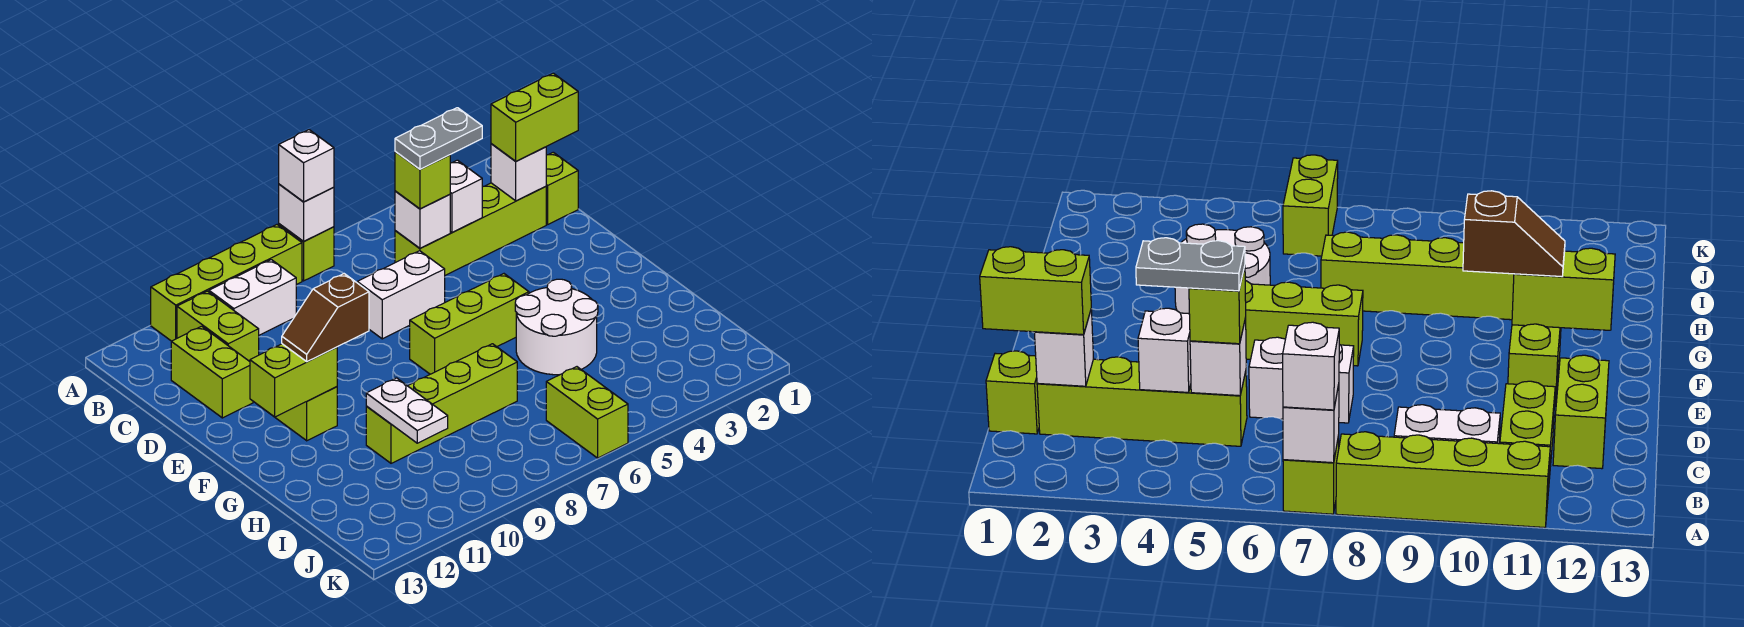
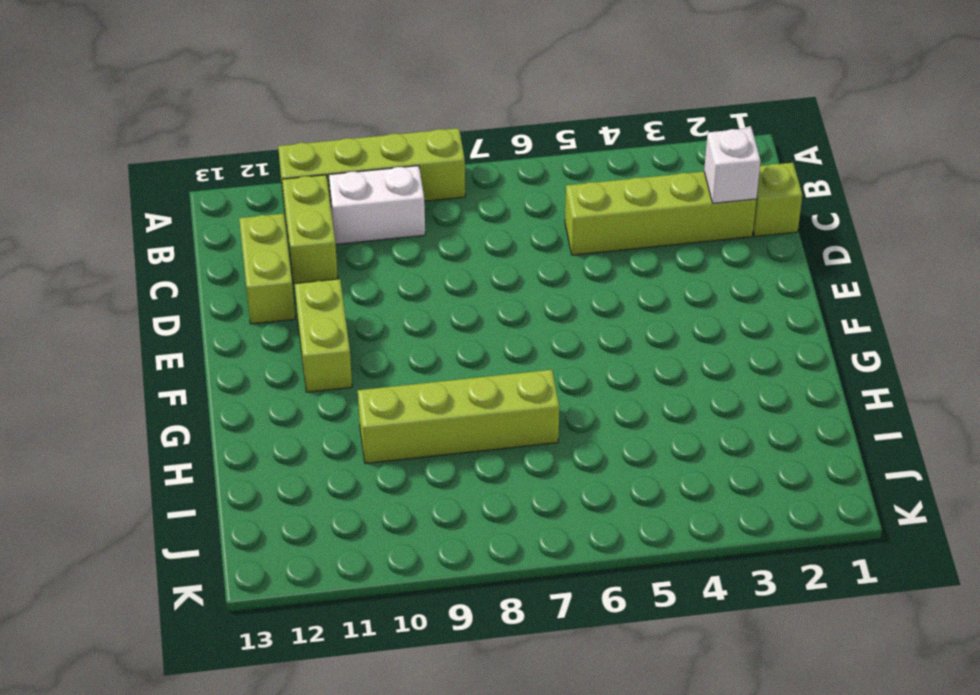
none -> lime brick A7 level 1
none -> white brick D6:D7 level 1
none -> lime brick F5:F7 level 1

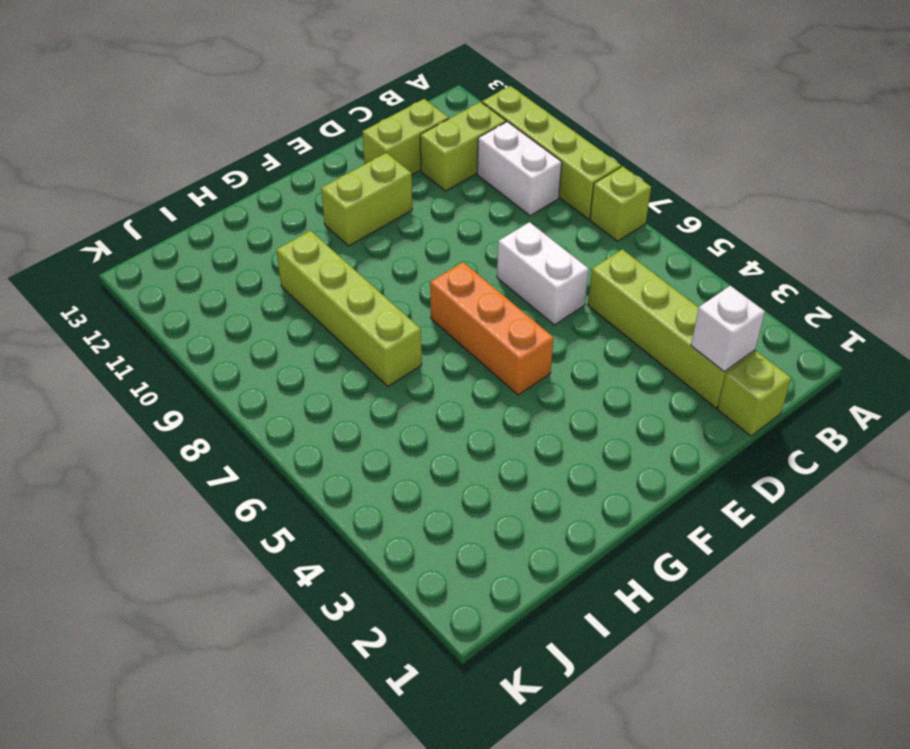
orange brick F5:F7 level 1 -> lime brick F5:F7 level 1
none -> white round brick G4:H5 level 1
none -> lime brick J6:K6 level 1
none -> white brick A7 level 2

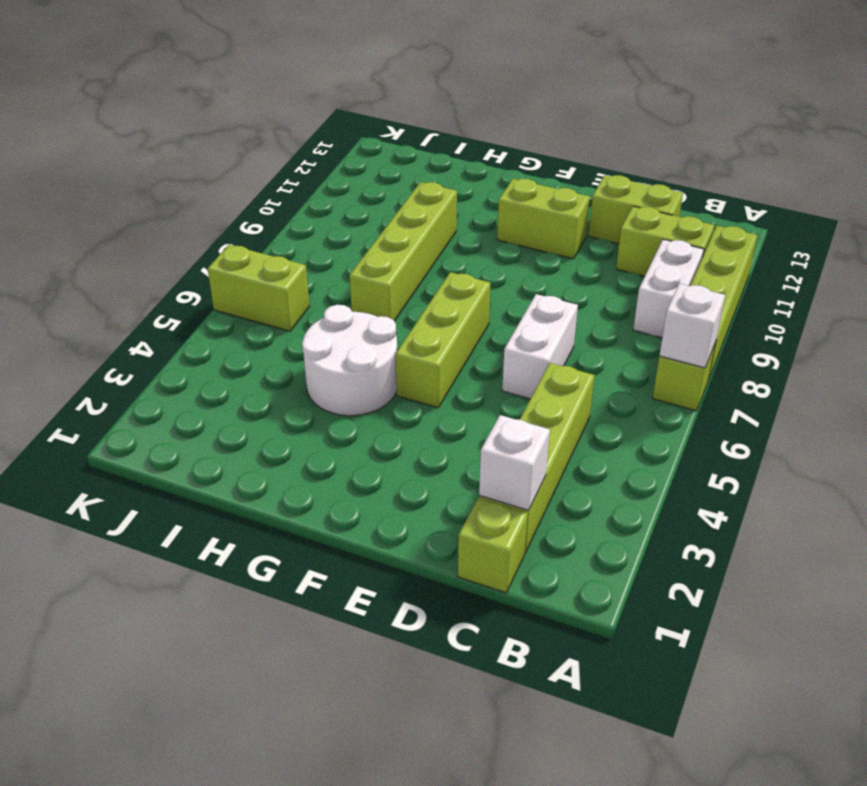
none -> white brick C4 level 2
none -> white brick C5 level 2
none -> lime brick F11:F12 level 2

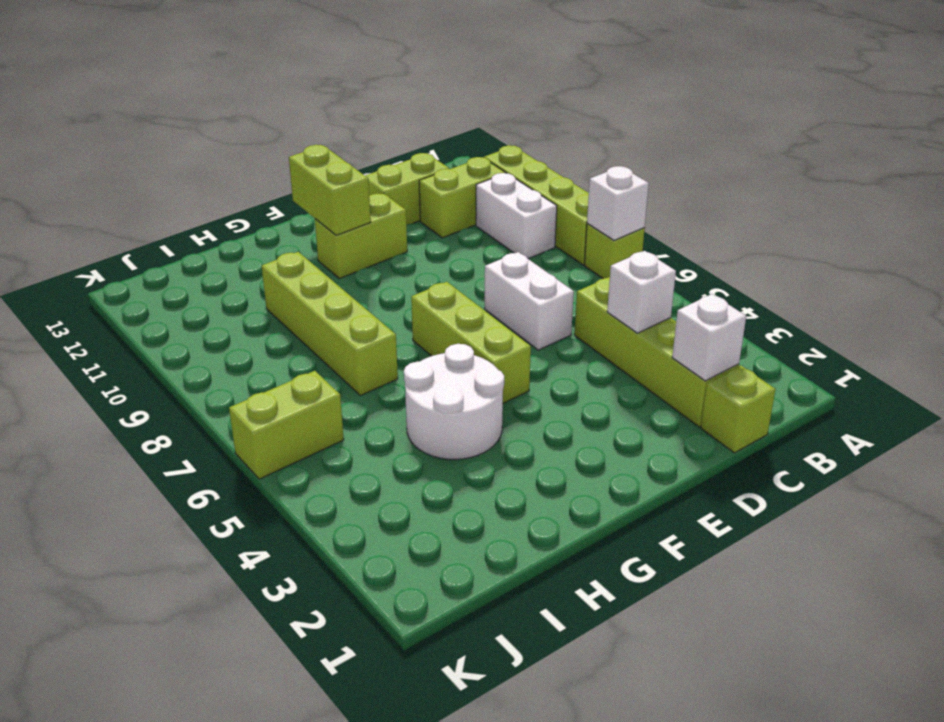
none -> white brick C5 level 2
none -> white plate H10:I10 level 2
none -> white brick A7 level 3

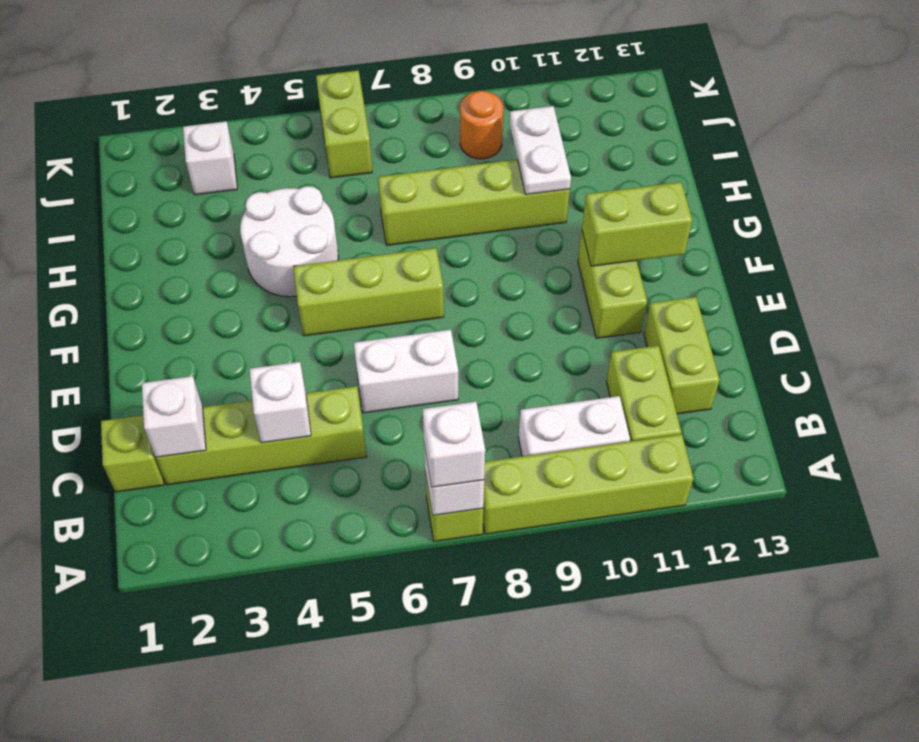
white brick J3 level 1 -> white brick C5 level 2
orange round brick J9 level 1 -> none
none -> lime brick C1:C2 level 3
none -> lime brick C5 level 3
none -> brown slope F10:F11 level 3 top 10

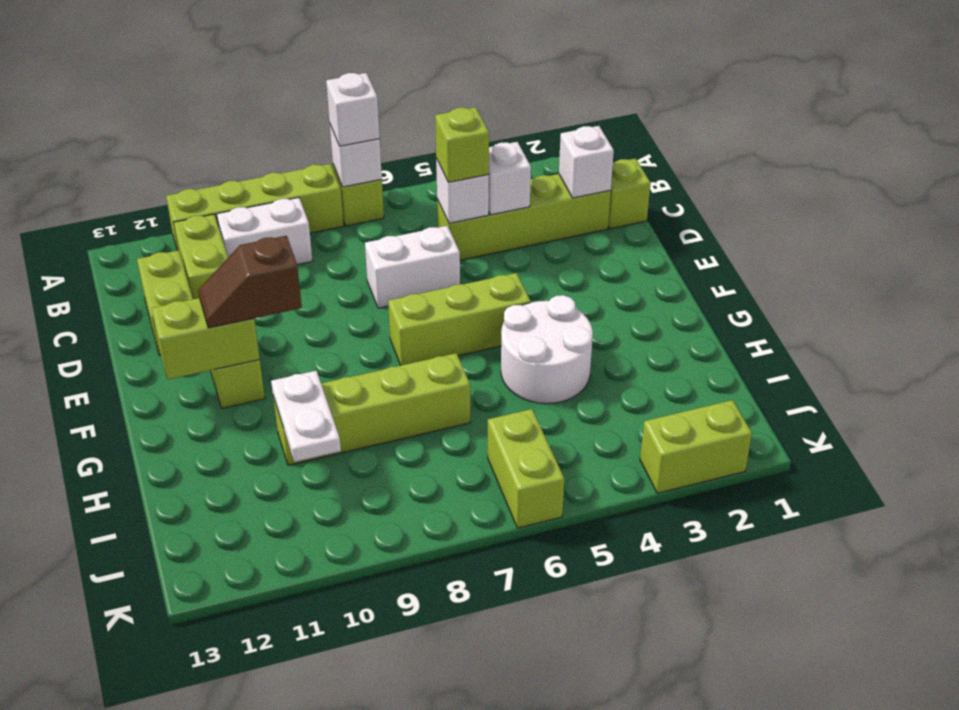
lime brick K2:K3 level 1 -> lime brick C1:C2 level 3
none -> grey plate C4:C5 level 4

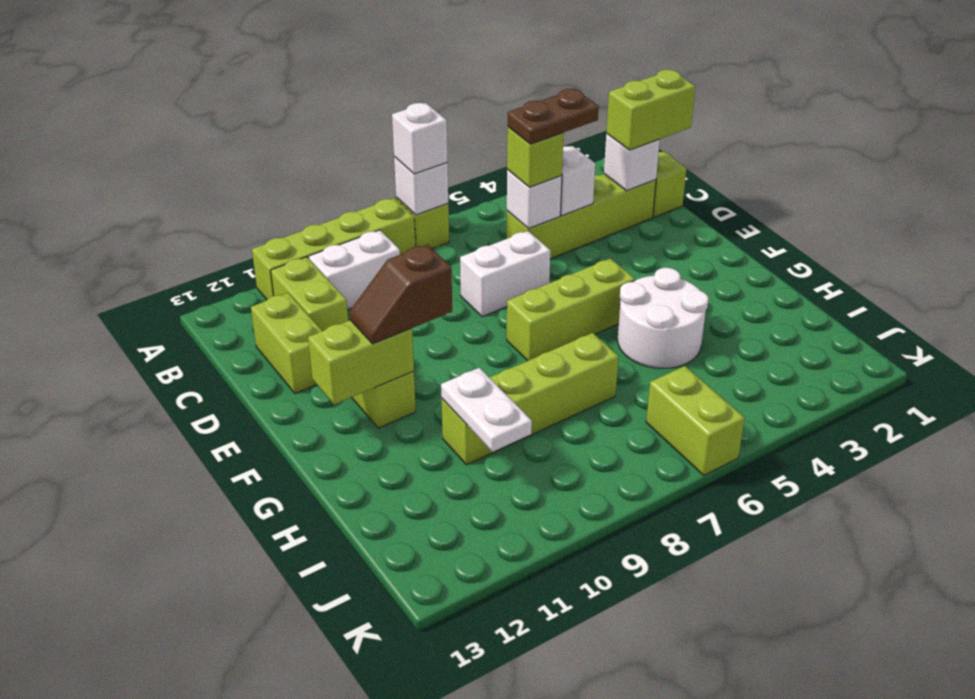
brown plate C4:C5 level 4 -> grey plate C4:C5 level 4

